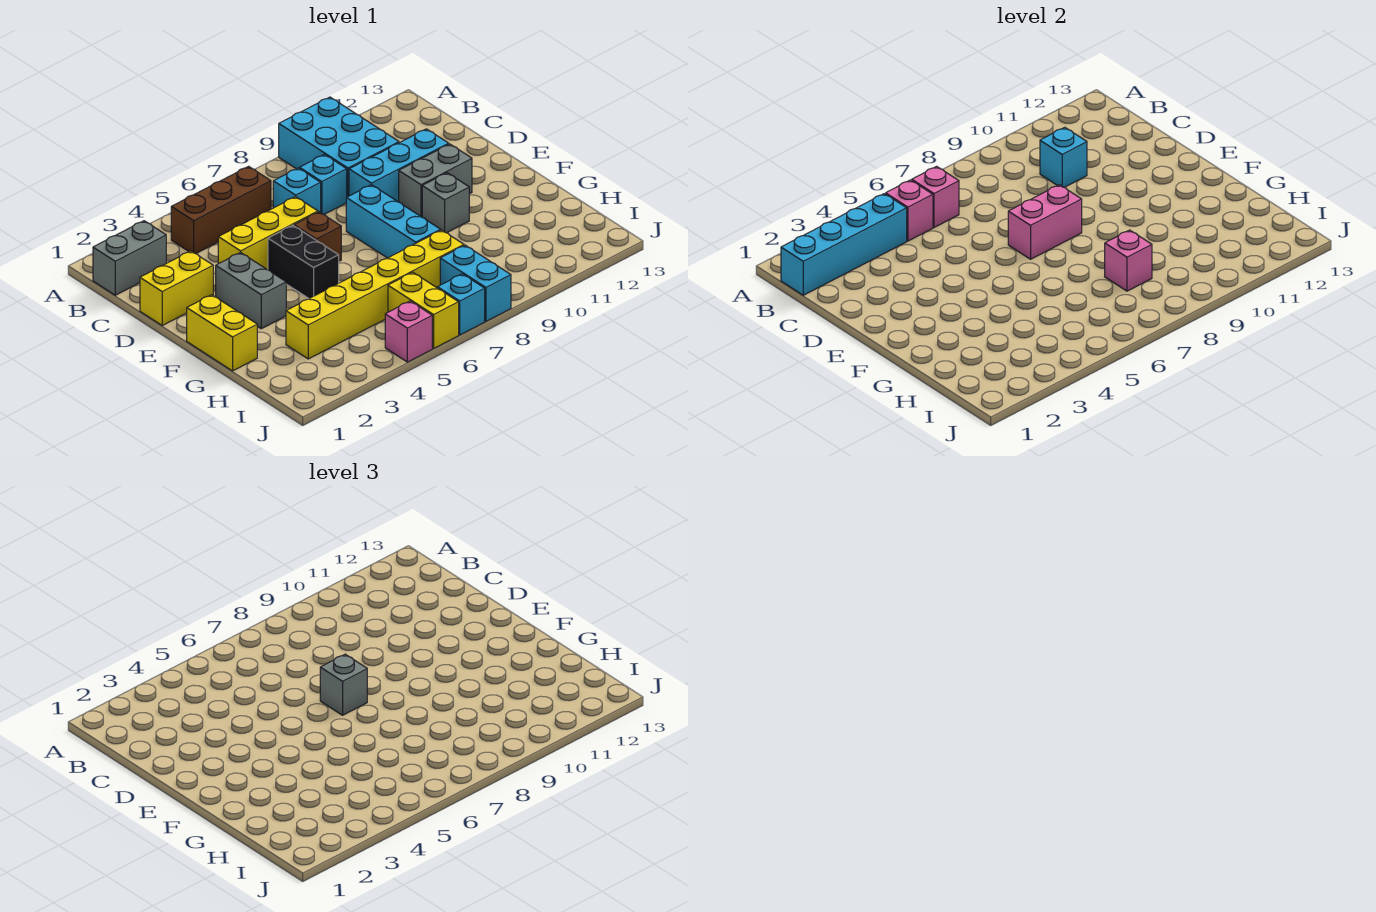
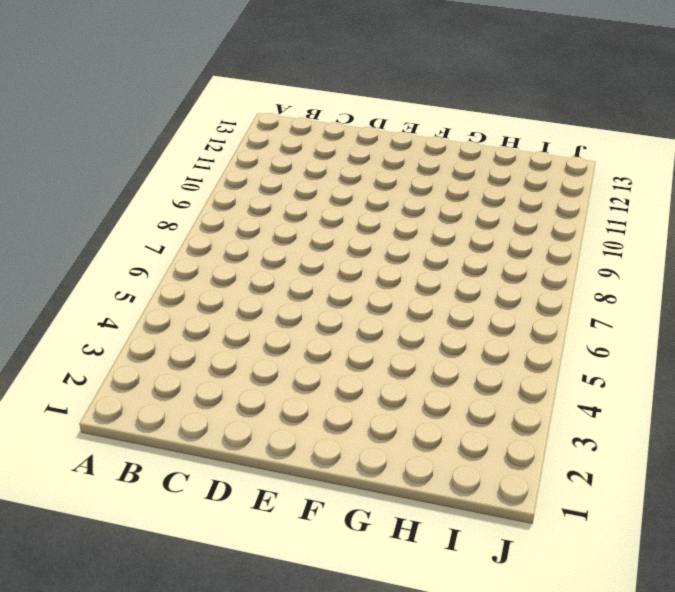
none -> cyan brick A9:C10 level 1
none -> grey brick B1:B2 level 1
none -> brown brick B4:B6 level 1

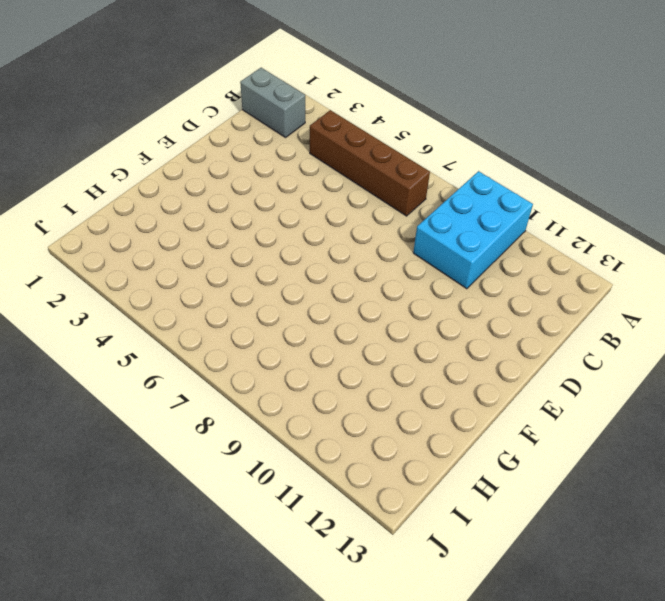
brown brick B4:B7 level 1 -> brown brick B4:B6 level 1
none -> cyan brick C7 level 1
none -> cyan brick C8 level 1
none -> yellow brick D1:D2 level 1

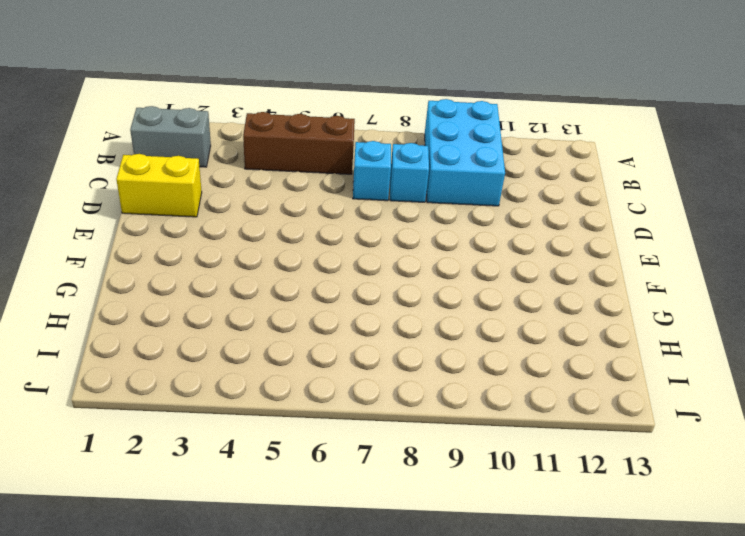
none -> yellow brick D4:D6 level 1
none -> cyan brick D9:D11 level 1
none -> grey brick E3:F3 level 1

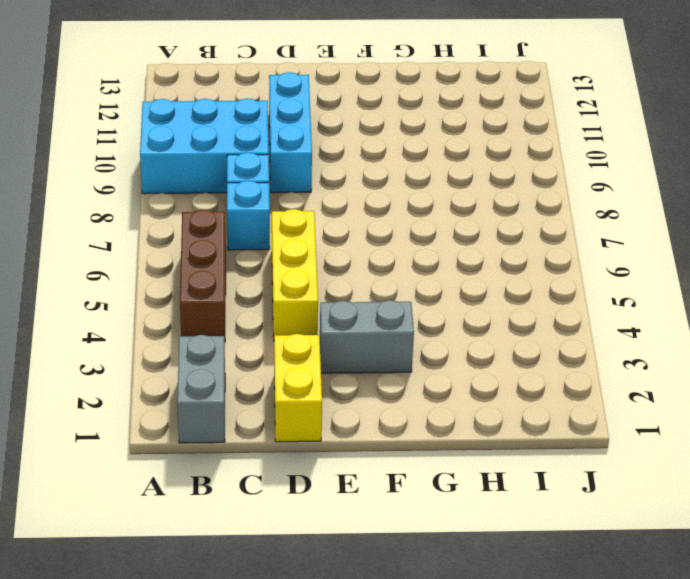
none -> black brick E5:F5 level 1
none -> brown brick E6 level 1
none -> cyan brick E8:G8 level 1

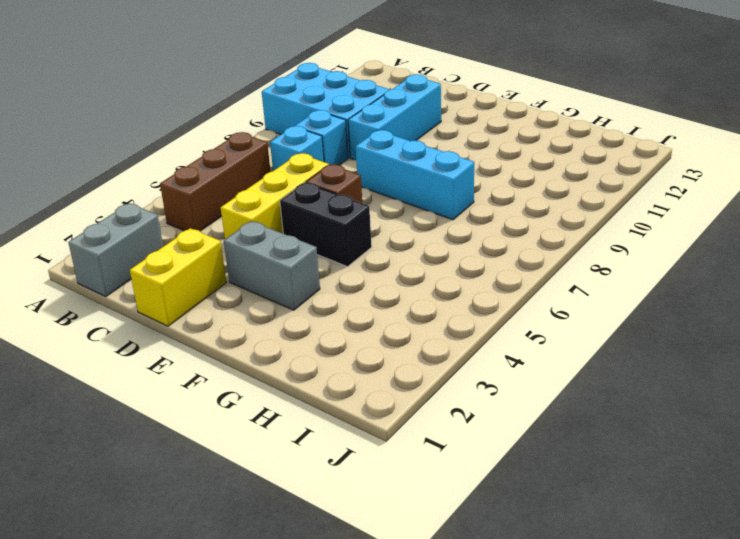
none -> grey brick E10:E11 level 1
none -> yellow brick F1:G1 level 1
none -> grey brick F10 level 1

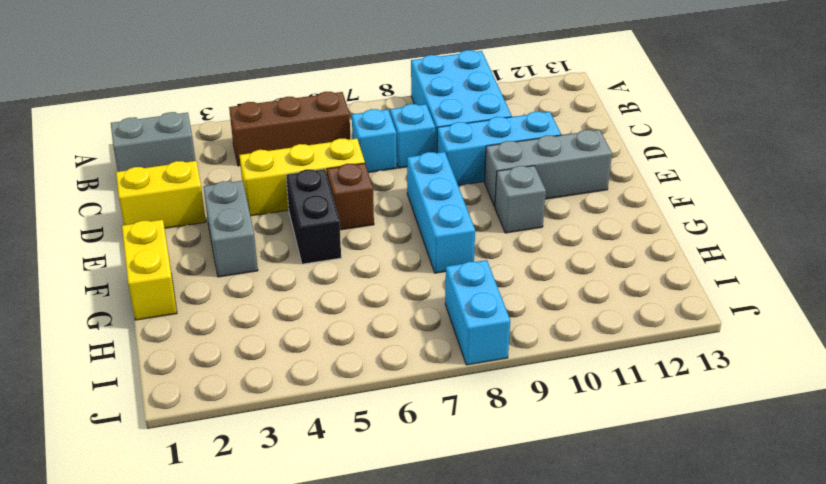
grey brick E10:E12 level 1 -> grey brick E10:E11 level 1
none -> yellow brick H3:H8 level 1
none -> yellow brick I6:J6 level 1
none -> pink brick J5 level 1

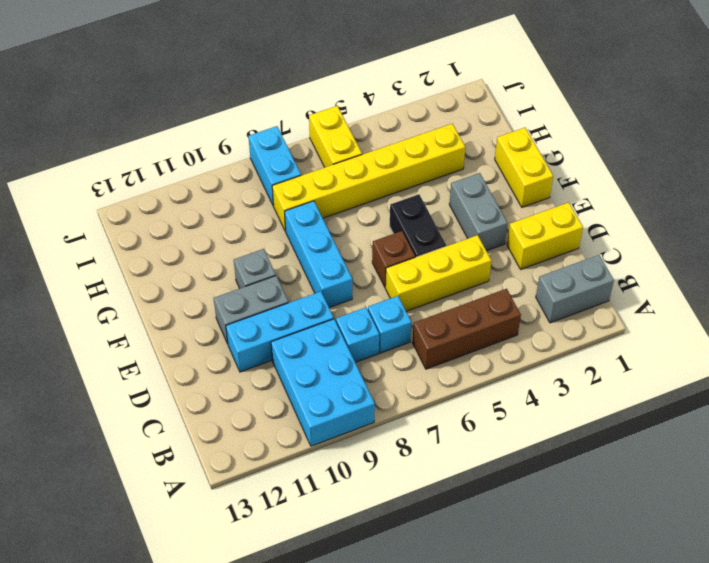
none -> pink brick J5 level 1
none -> cyan brick J7 level 1
none -> cyan brick B1:B4 level 2

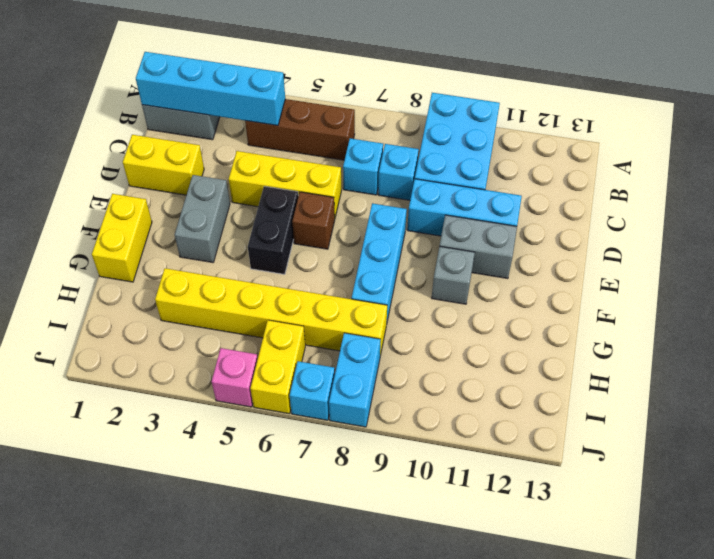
none -> pink brick B5 level 2
none -> pink brick B6 level 2
none -> cyan brick C10 level 2

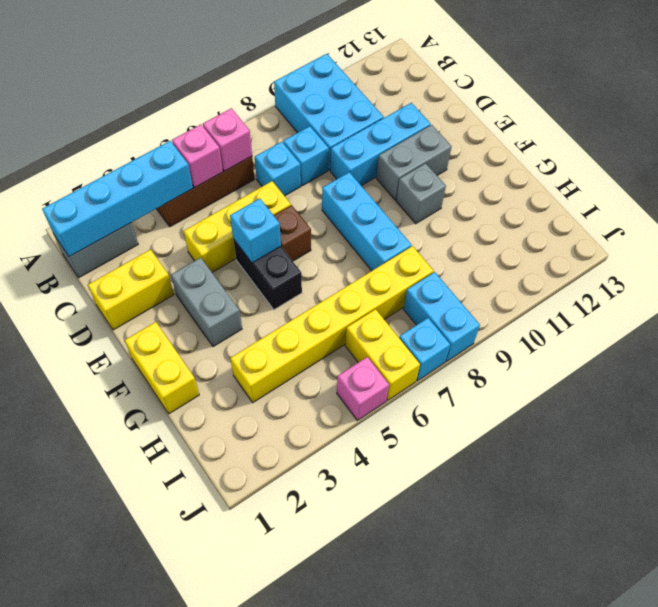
cyan brick E5 level 2 -> cyan brick C10 level 2
none -> pink brick E7:E8 level 2
none -> pink brick H8 level 2
none -> grey brick E7 level 3

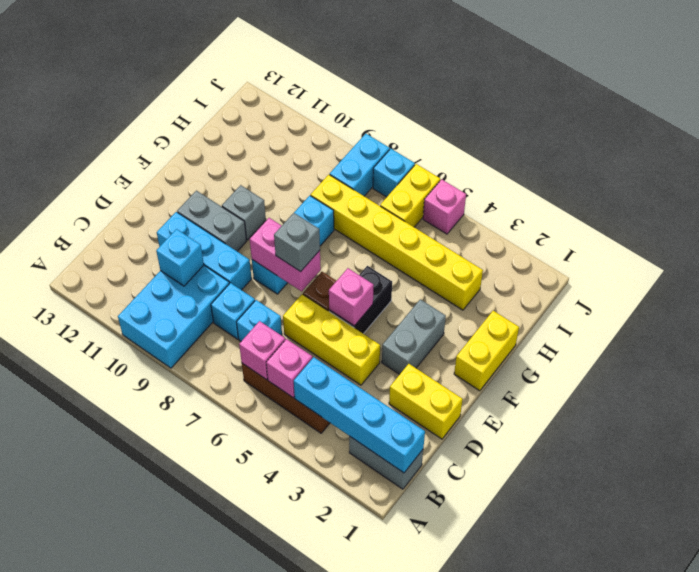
pink brick E5 level 2 -> pink brick H8 level 2

